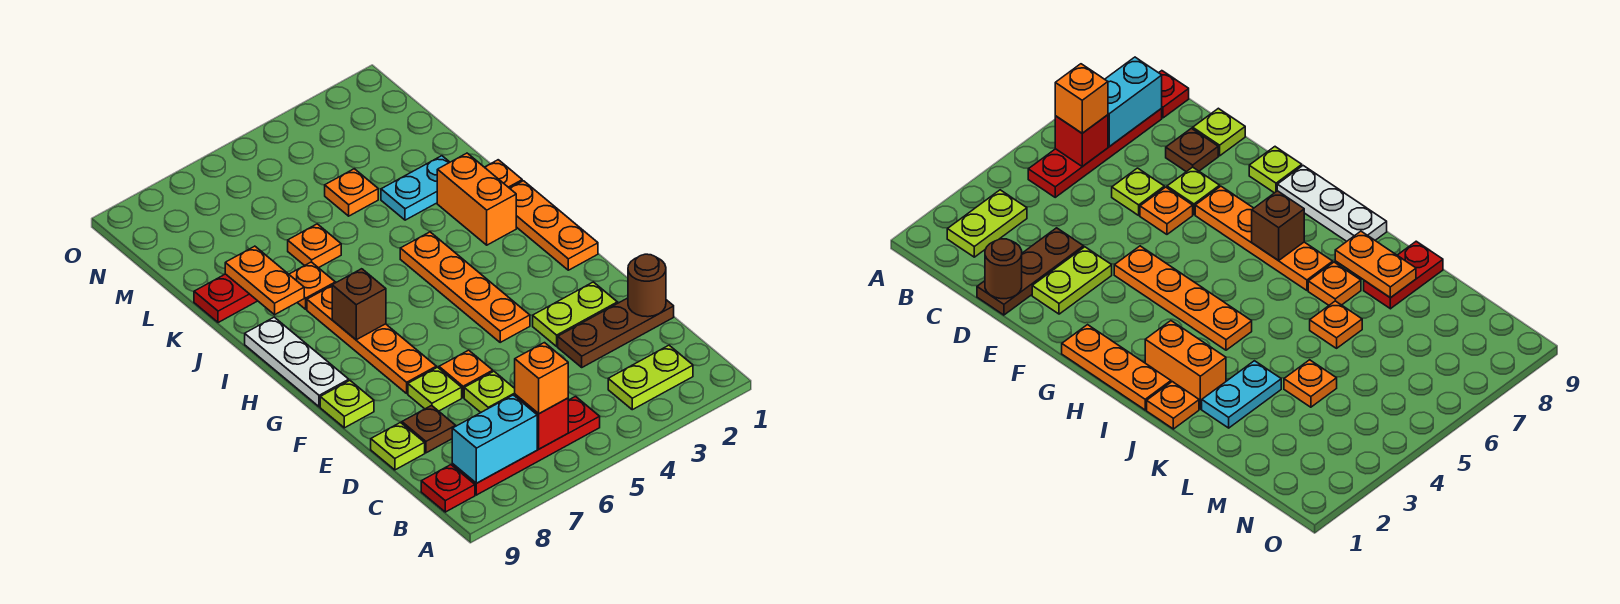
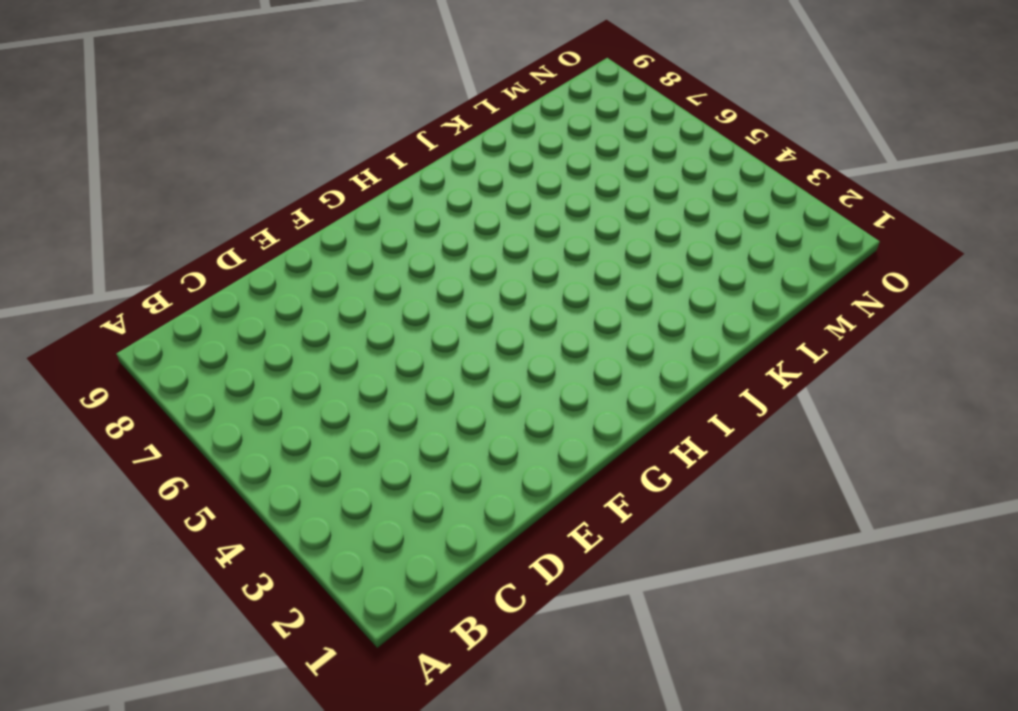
none -> lime plate B2:B3 level 1
none -> red plate B5:B8 level 1
none -> red plate B9 level 1

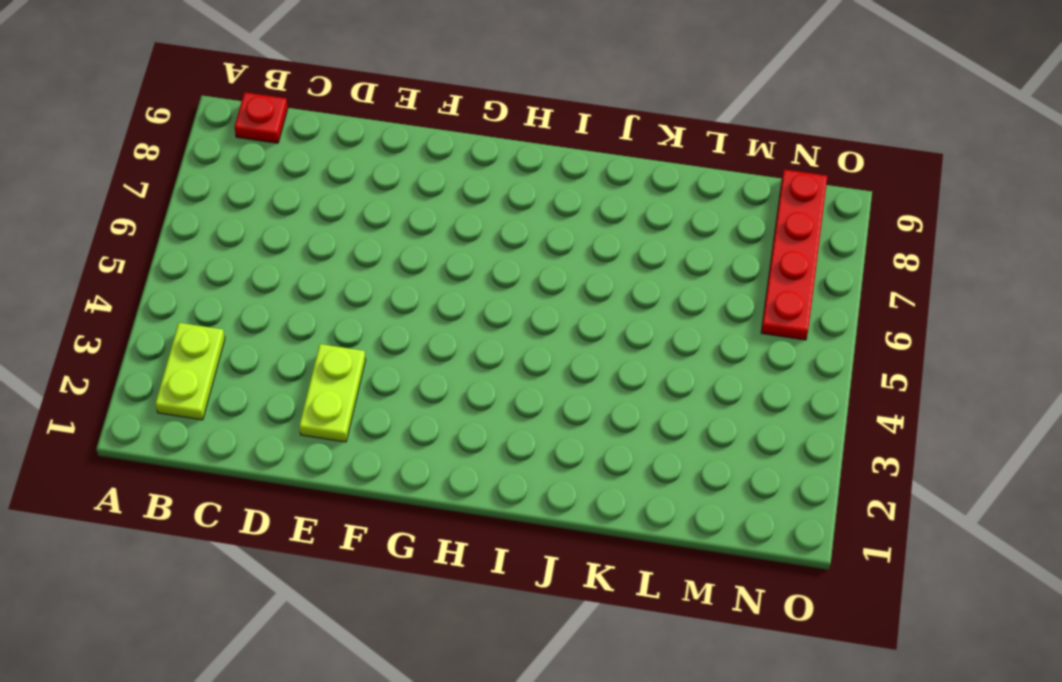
red plate N6:N9 level 1 -> red plate B5:B8 level 1
none -> brown plate D1:D3 level 1
none -> lime plate D6 level 1
none -> brown plate D8 level 1

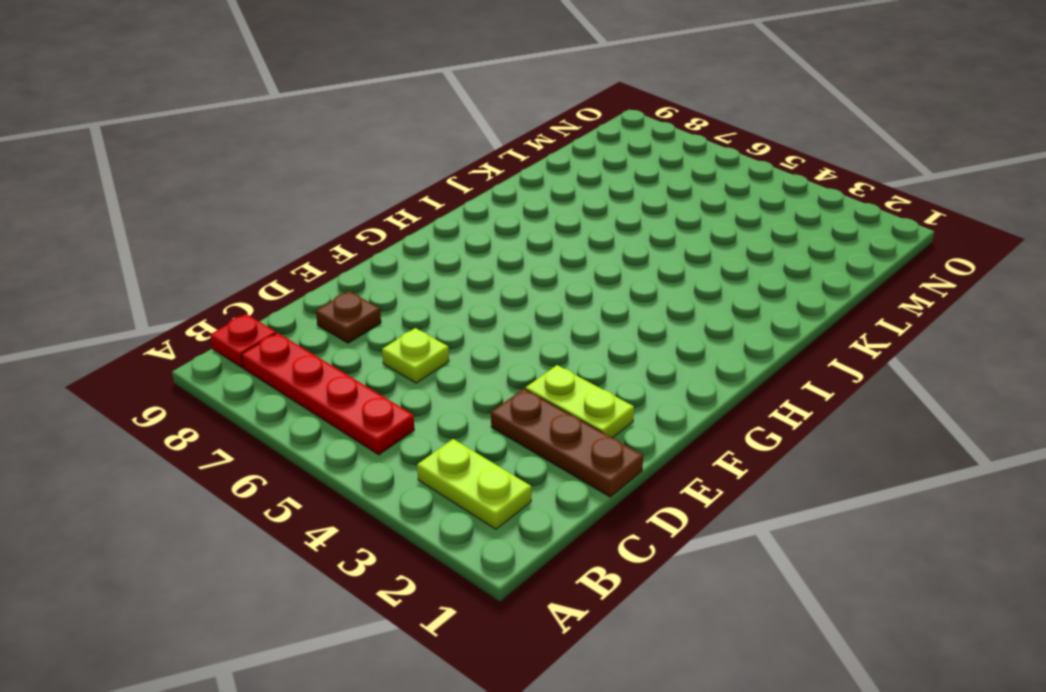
none -> lime plate D9 level 1
none -> orange plate E6 level 1
none -> lime plate E7 level 1

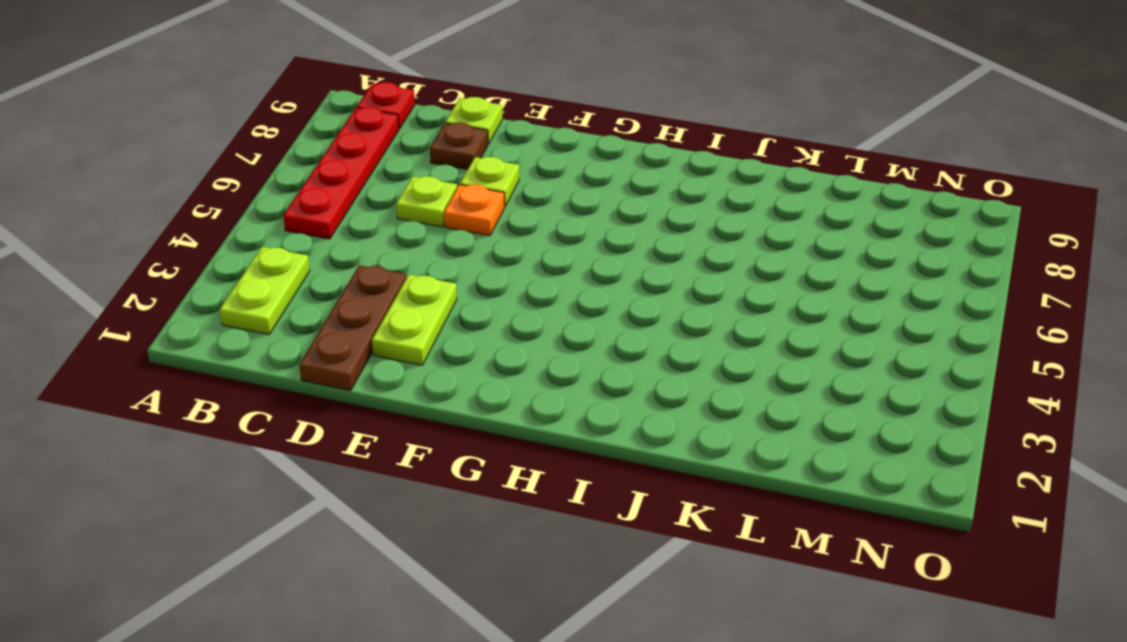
none -> orange plate F4:I4 level 1
none -> orange plate F7:I7 level 1
none -> lime plate F9 level 1

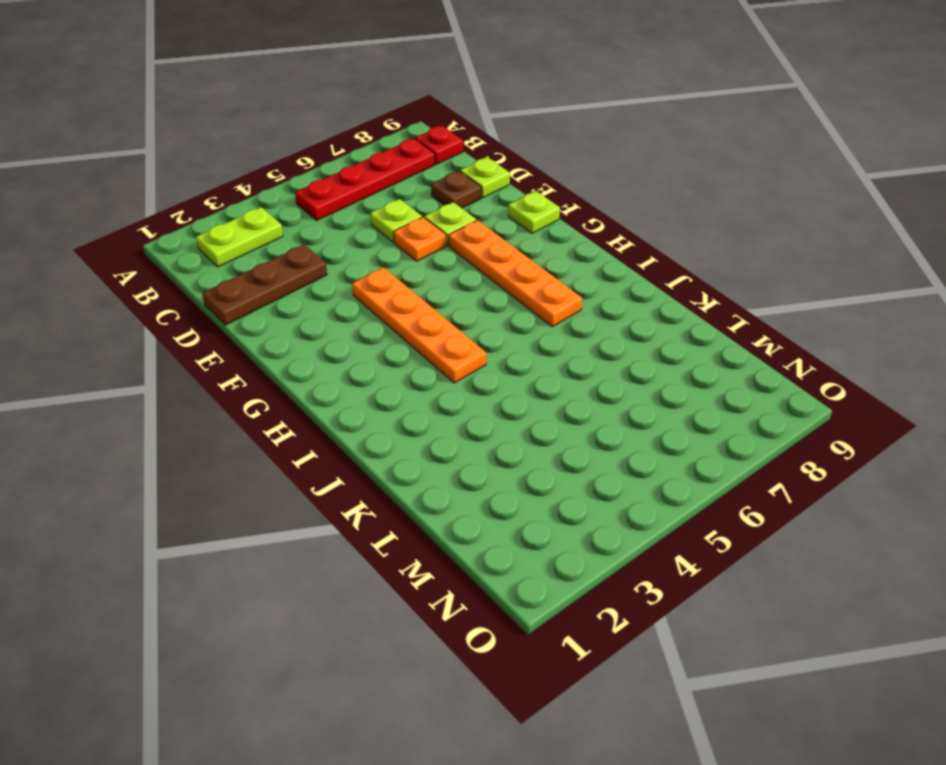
none -> lime plate E2:E3 level 1
none -> orange plate G1:I1 level 1
none -> white plate G9:I9 level 1

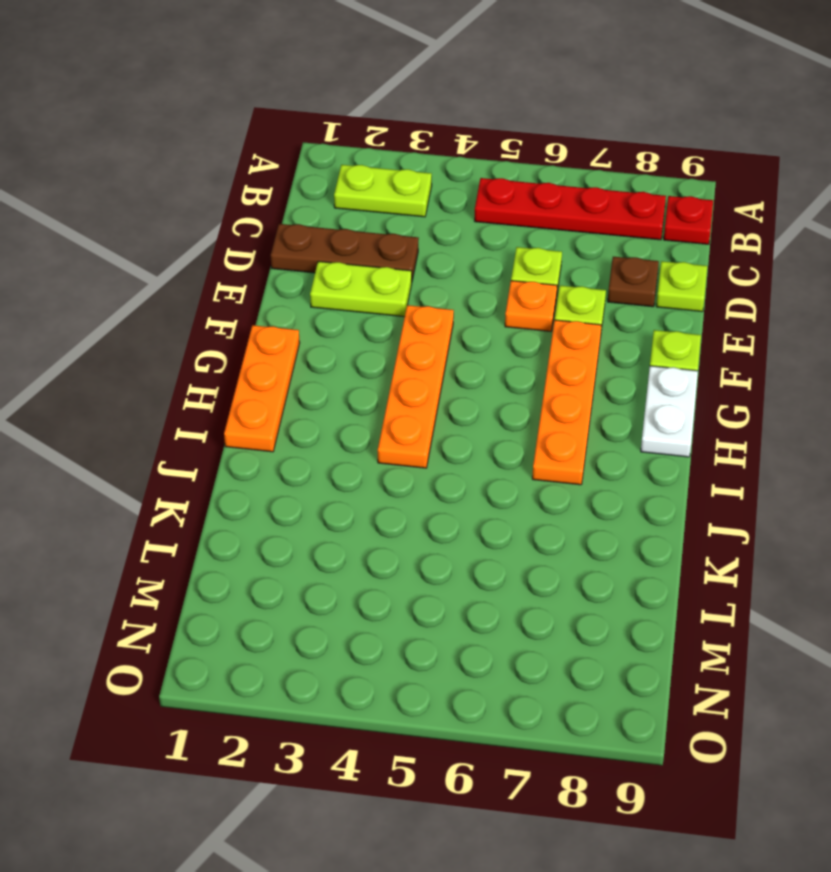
white plate G9:H9 level 1 -> white plate G9:I9 level 1
none -> orange brick I2:J2 level 1
none -> orange plate J1 level 1
none -> orange plate J7 level 1

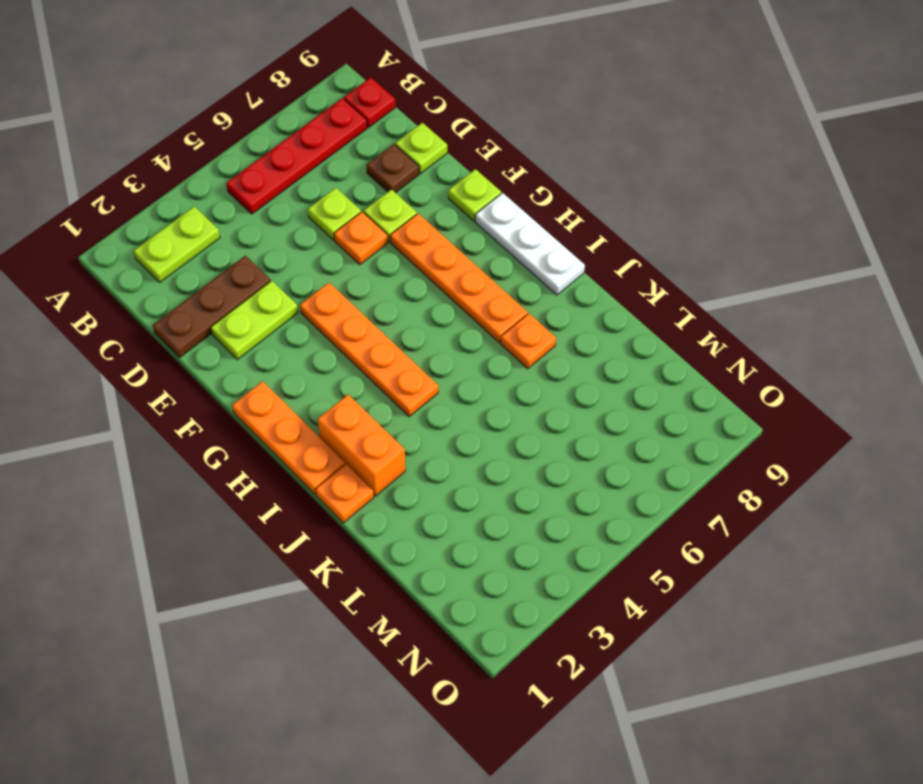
none -> cyan plate K2:K3 level 1
none -> orange plate K6 level 1
none -> red plate K8:K9 level 1

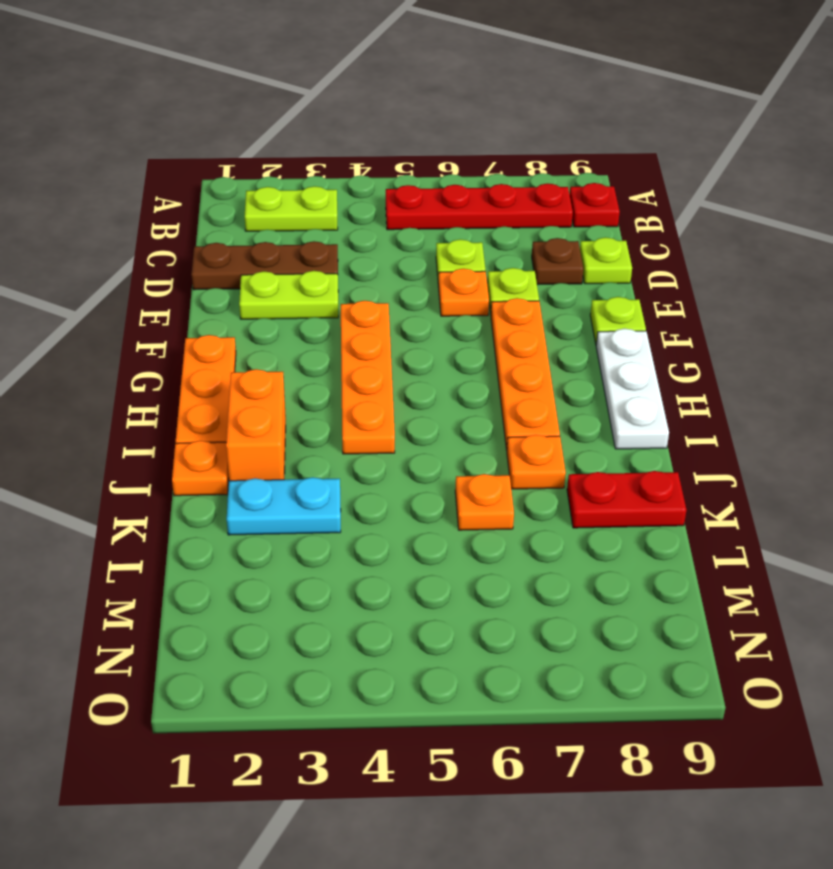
none -> orange plate L4 level 1
none -> red brick B6 level 2
none -> cyan brick B7:B8 level 2

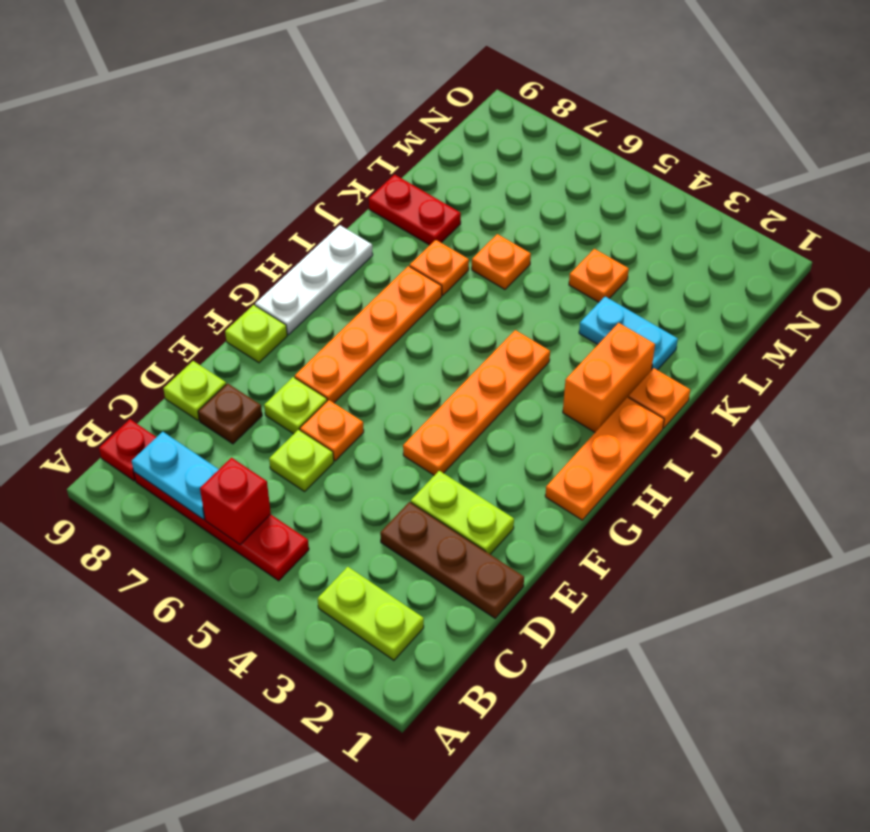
cyan plate B7:B8 level 2 -> cyan brick B7:B8 level 2
none -> brown round brick D1 level 2
none -> brown brick H7 level 2
none -> orange plate J8:K8 level 2

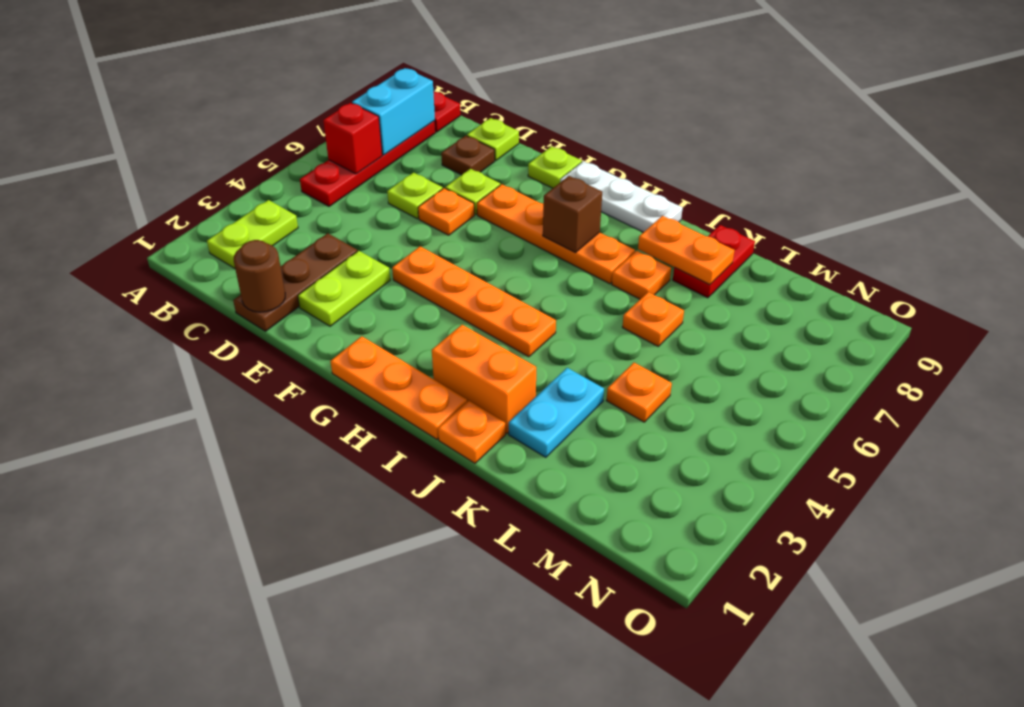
none -> orange brick B6 level 3

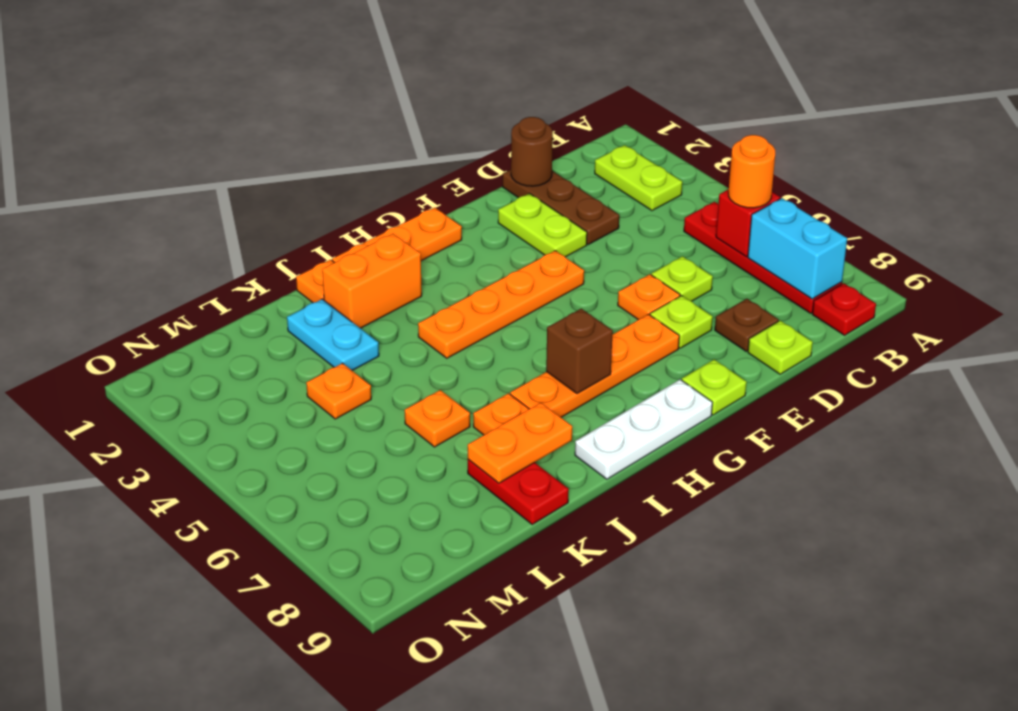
orange round brick B6 level 3 -> orange brick B6 level 3

